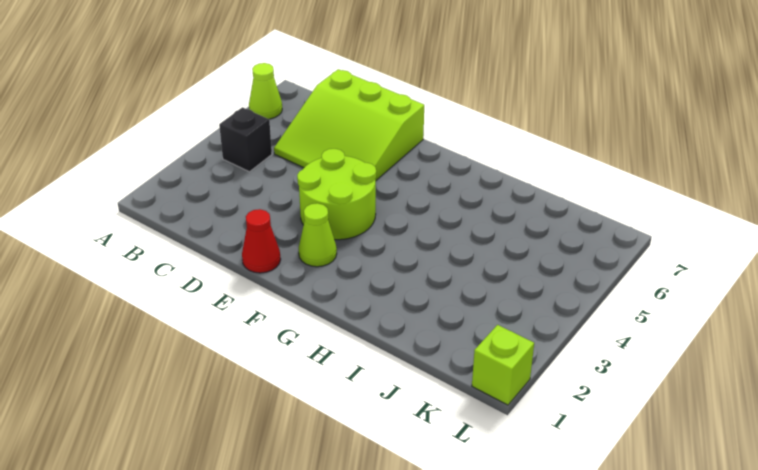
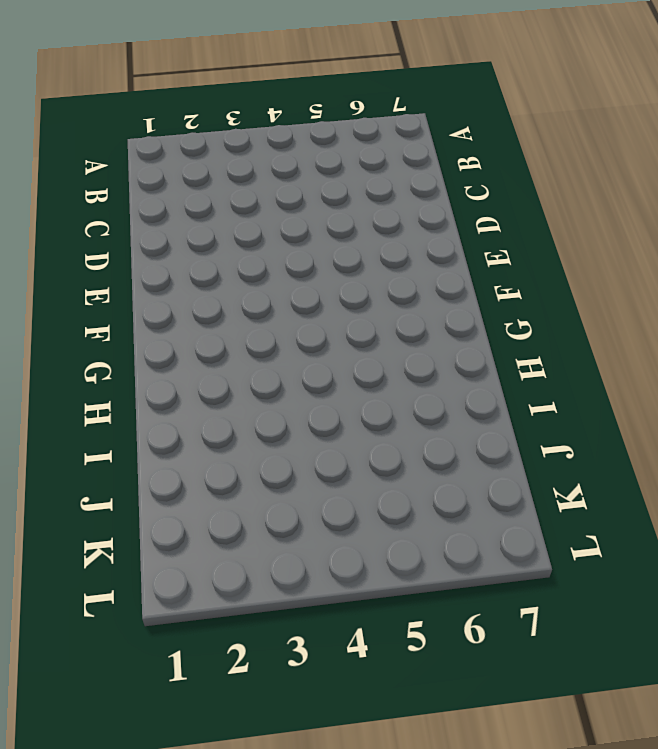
none -> lime cone A6 level 1
none -> black brick B4 level 1

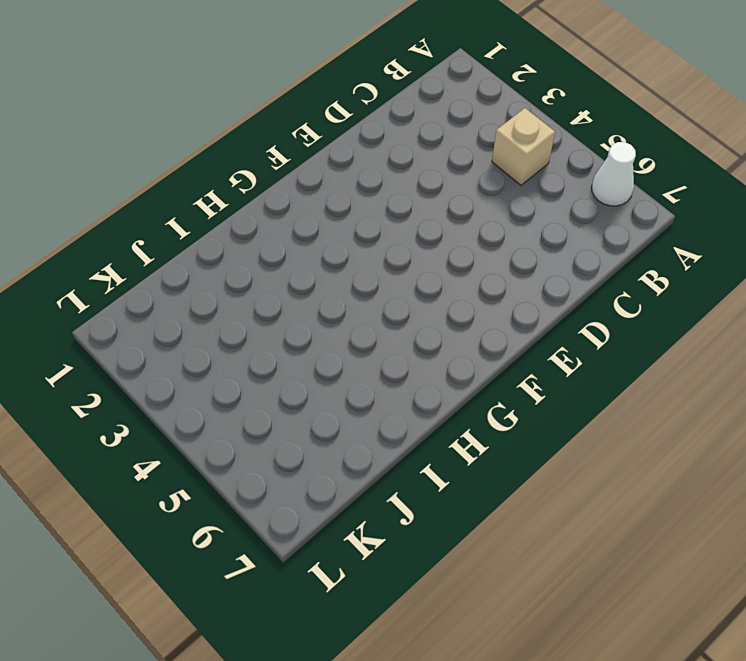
white cone A6 level 1 -> lime cone A6 level 1
tan brick B4 level 1 -> black brick B4 level 1
none -> lime slope C5:E7 level 1 top 7
none -> red cone E1 level 1

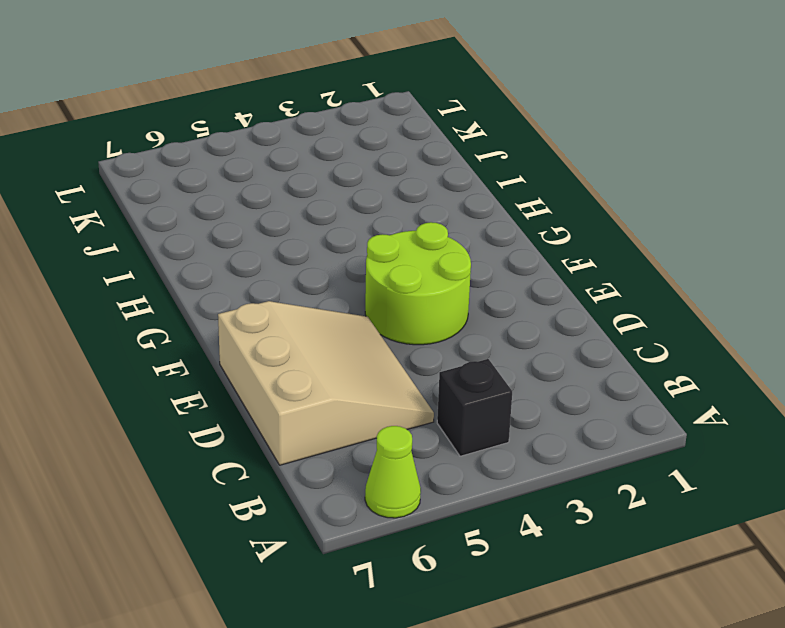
tan slope C5:E7 level 1 top 7 -> lime slope C5:E7 level 1 top 7
none -> red cone E1 level 1
none -> lime cone F2 level 1

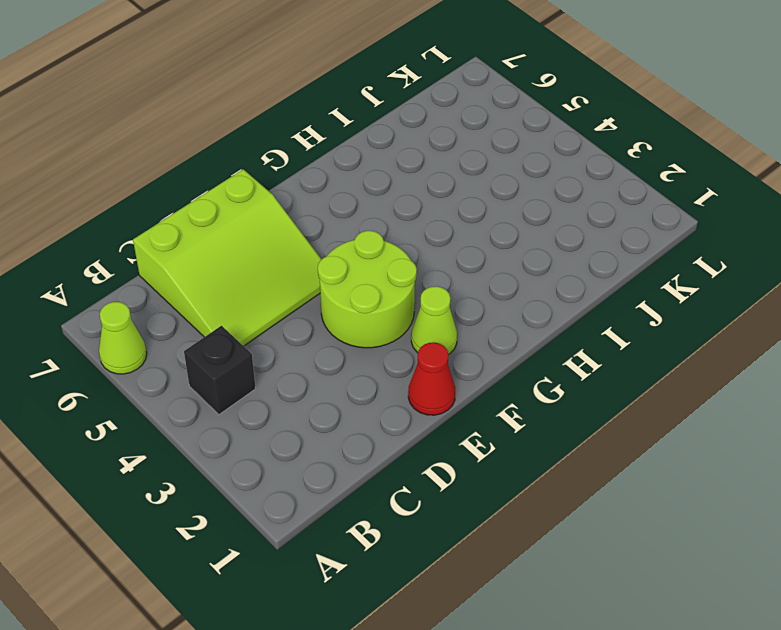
none -> lime brick L1 level 1

